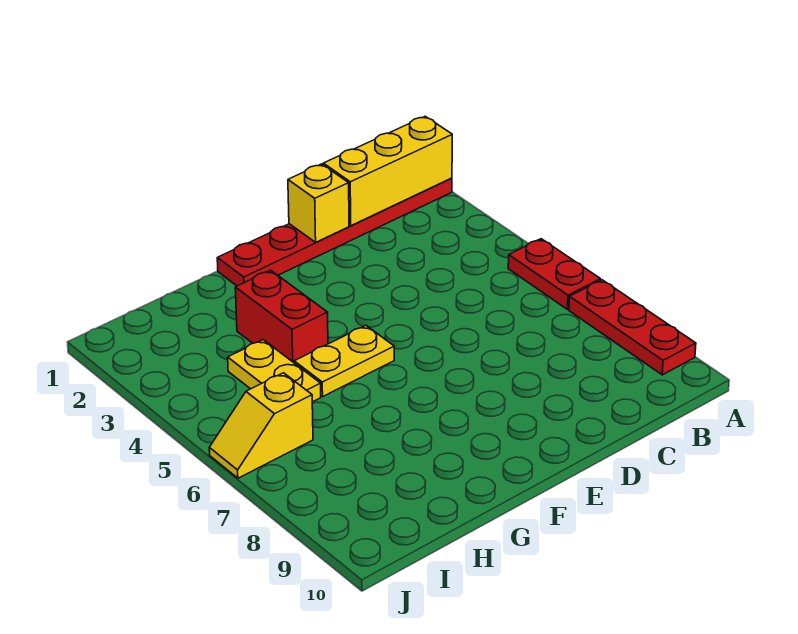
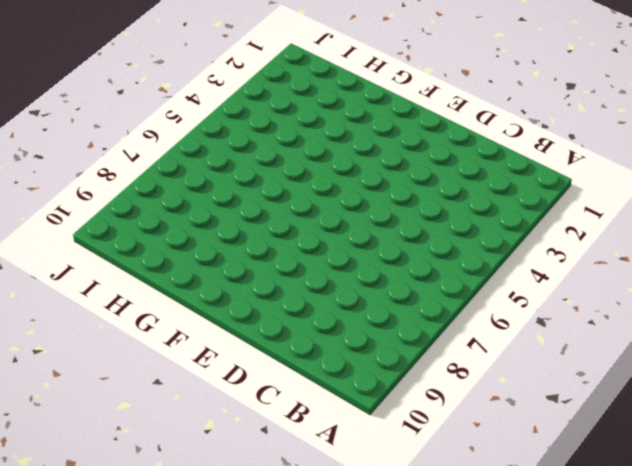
none -> red plate A1:F1 level 1
none -> red plate A5:A6 level 1

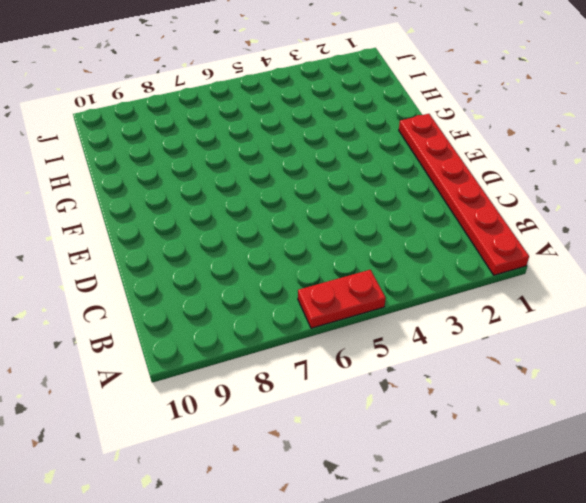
none -> red plate A7:A9 level 1
none -> yellow plate F5:G5 level 1

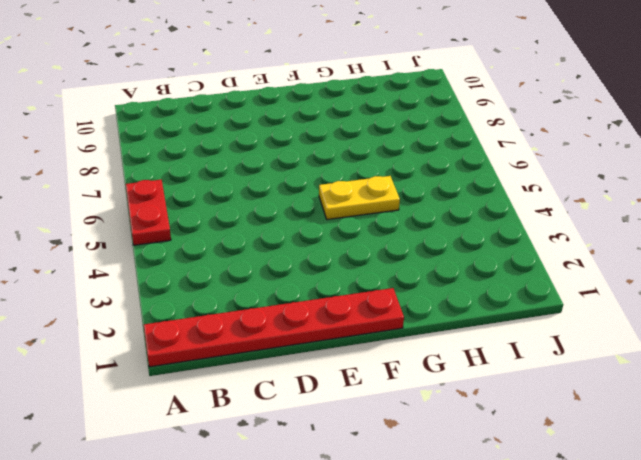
none -> red plate A7:A9 level 1
none -> red brick G3:G4 level 1

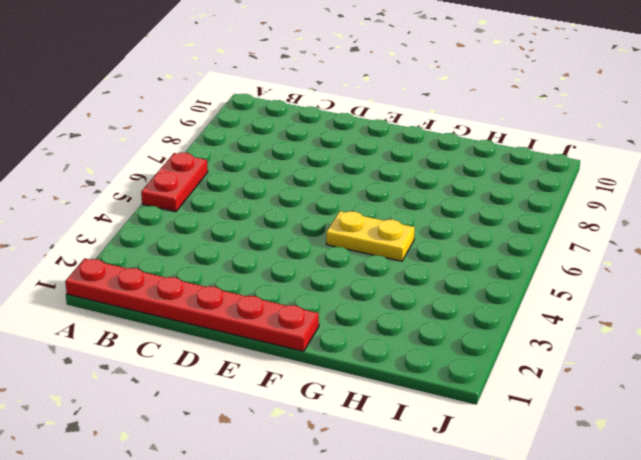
none -> red plate A7:A9 level 1
none -> red brick G3:G4 level 1

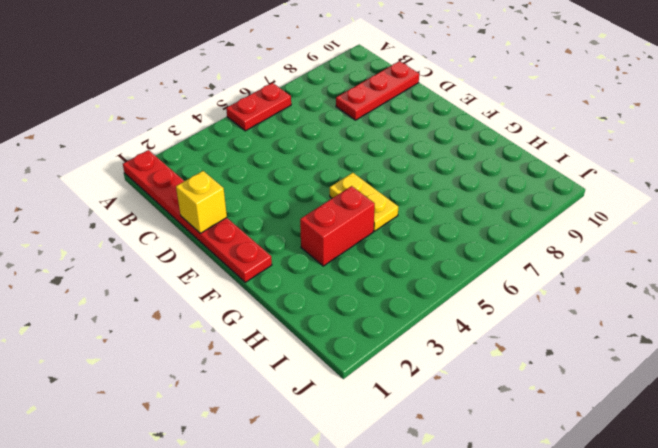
red plate C8:C10 level 1 -> red plate A7:A9 level 1
none -> yellow plate H4:H5 level 1
none -> yellow slope I6:J6 level 1 top I

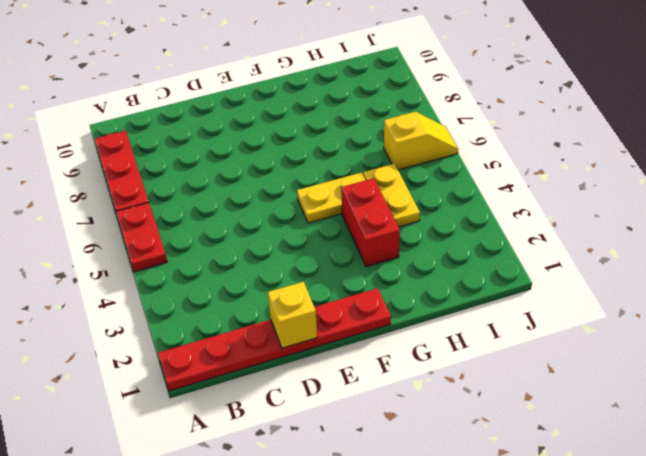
none -> yellow brick A1:C1 level 2

